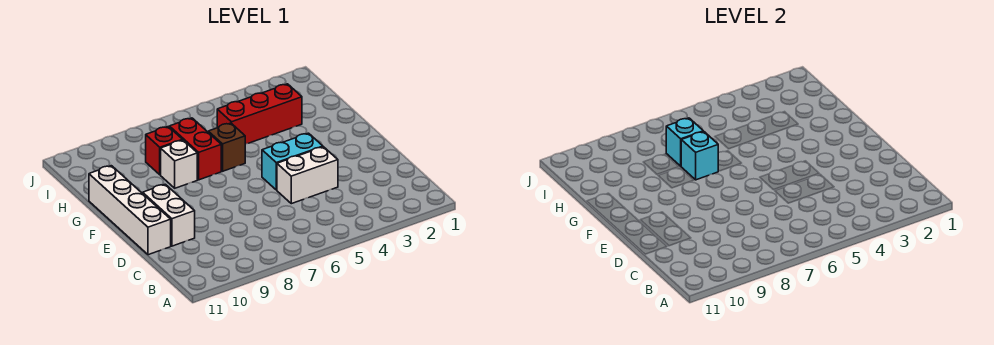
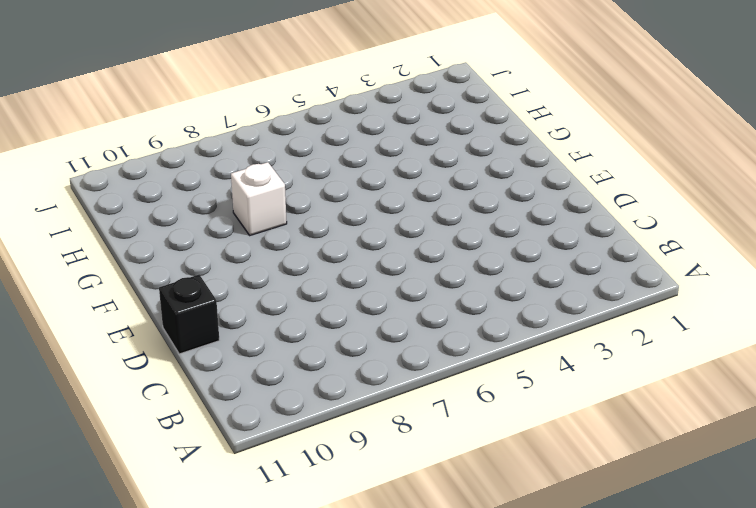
black brick D11 level 1 -> white brick D11:G11 level 1
none -> white brick D4:D5 level 1
none -> white brick D10:E10 level 1

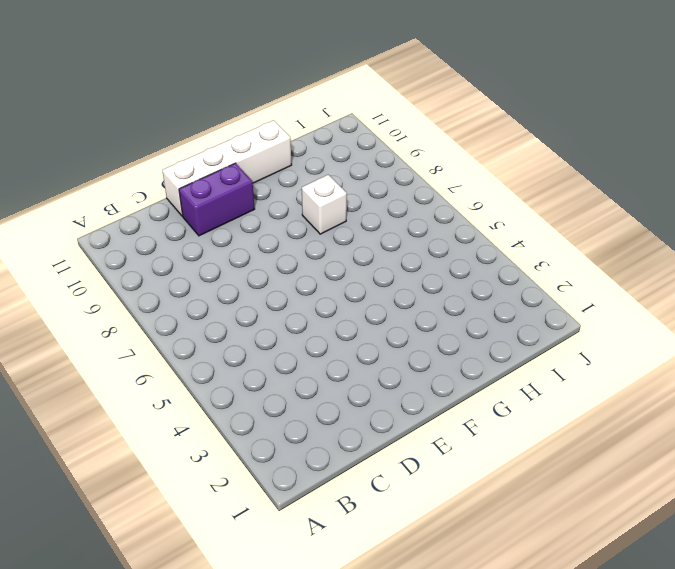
purple brick D10:E10 level 1 -> white brick D10:E10 level 1
none -> white brick D4:D5 level 1
none -> cyan brick E4:E5 level 1

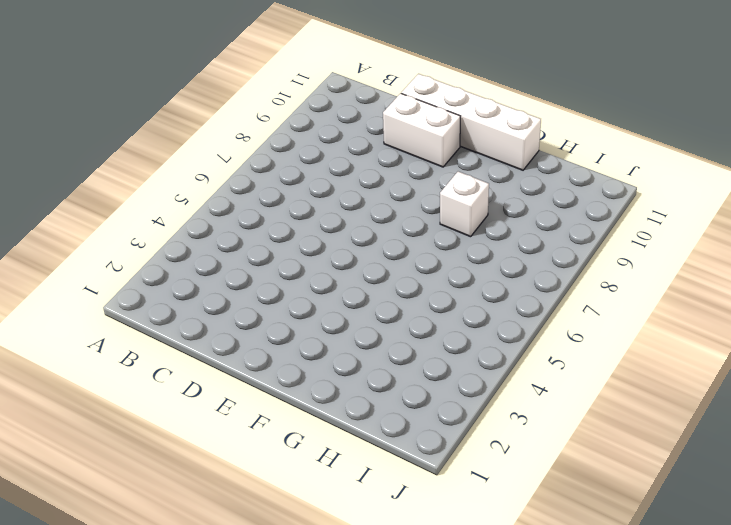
none -> white brick D4:D5 level 1
none -> cyan brick E4:E5 level 1

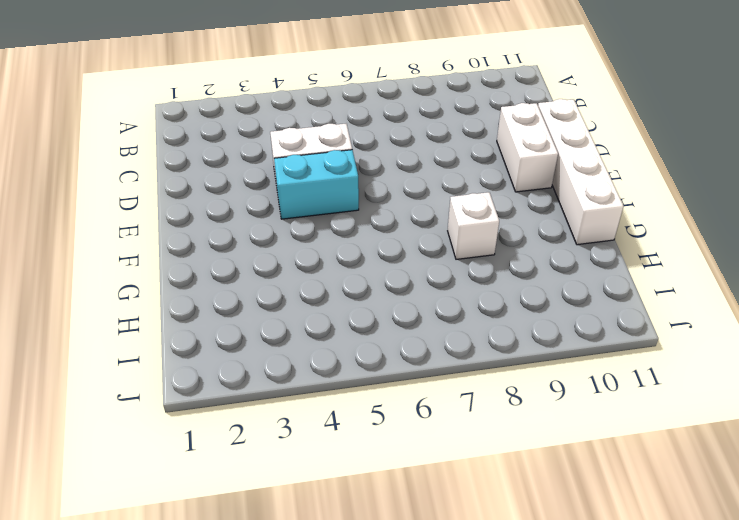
none -> brown brick G6 level 1
none -> red brick G7:H7 level 1

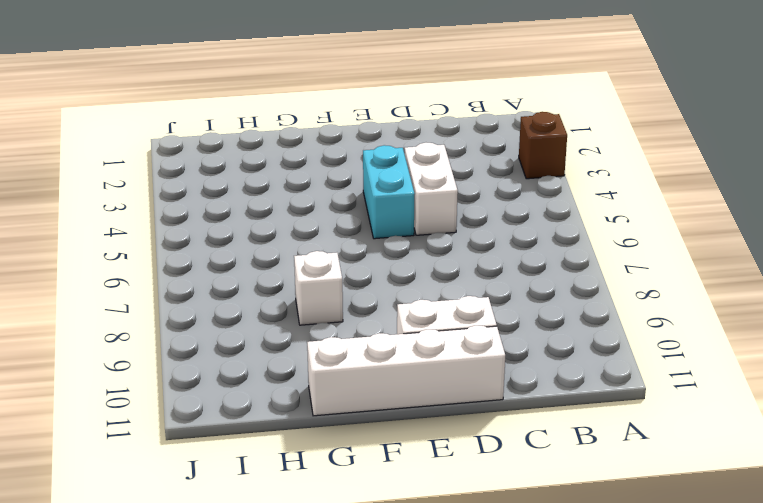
brown brick A3 level 1 -> brown brick G6 level 1
none -> red brick G7:H7 level 1
none -> red brick H3:H5 level 1

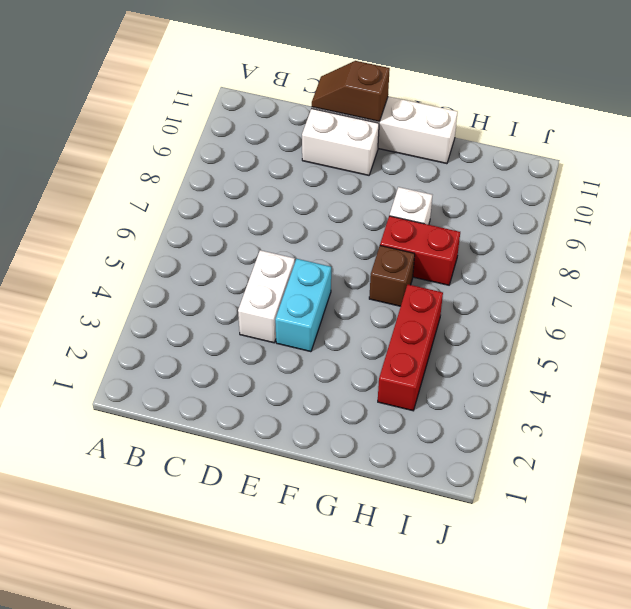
brown slope D11:E11 level 2 top E -> none
none -> red brick H8 level 1
none -> cyan brick G7 level 2

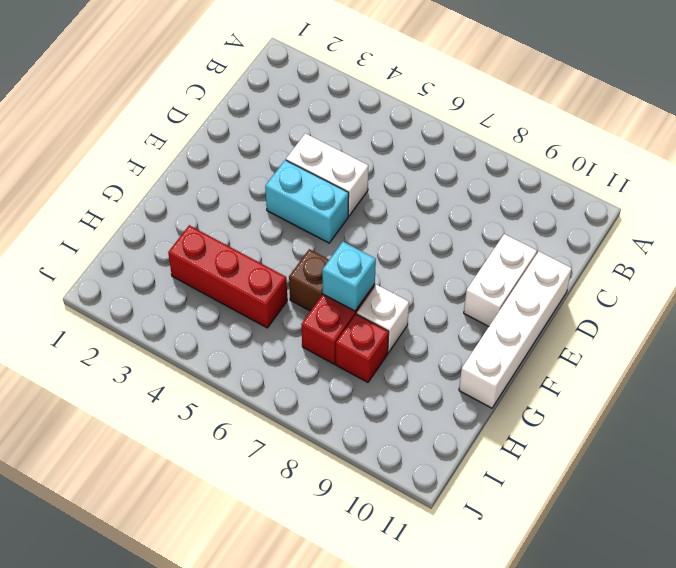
none -> cyan brick H7 level 2

